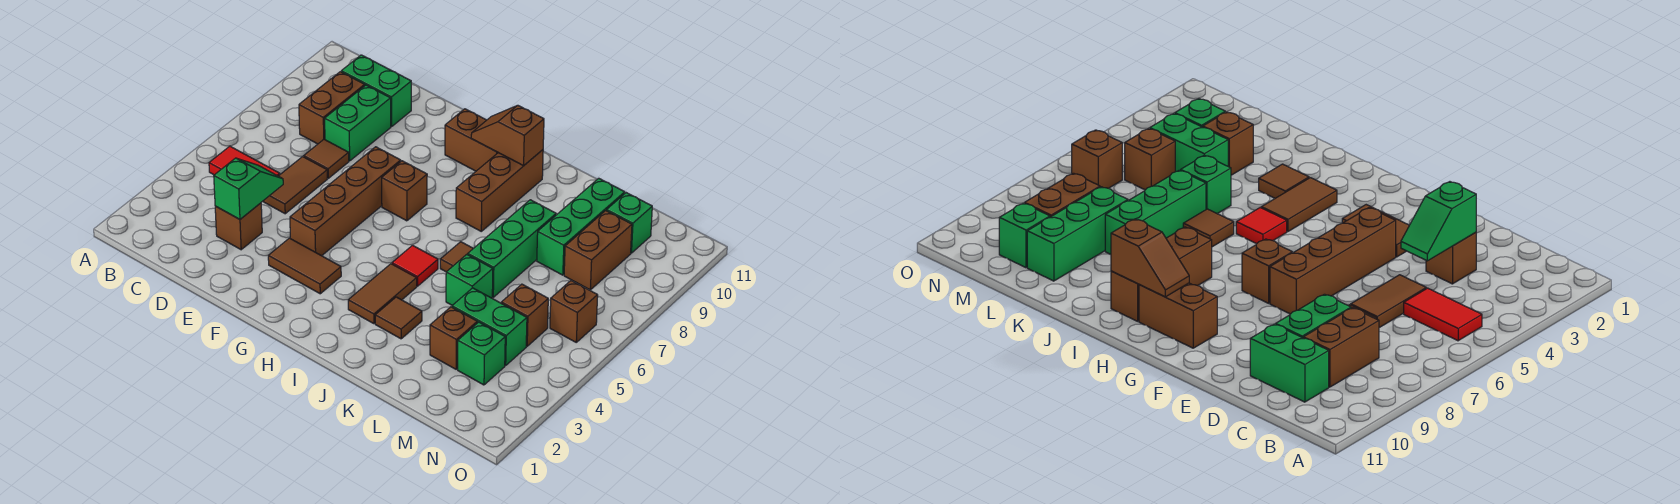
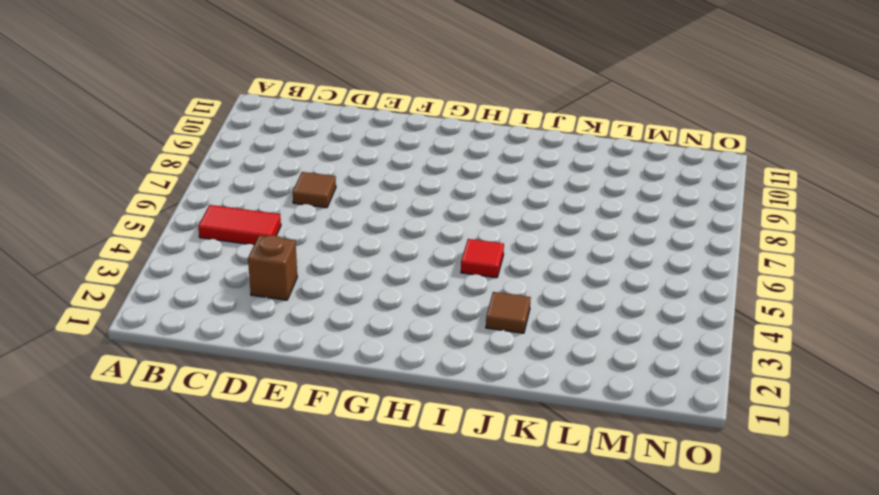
none -> brown brick C8:C9 level 1
none -> green brick C10:D10 level 1
none -> brown tile D5:D6 level 1

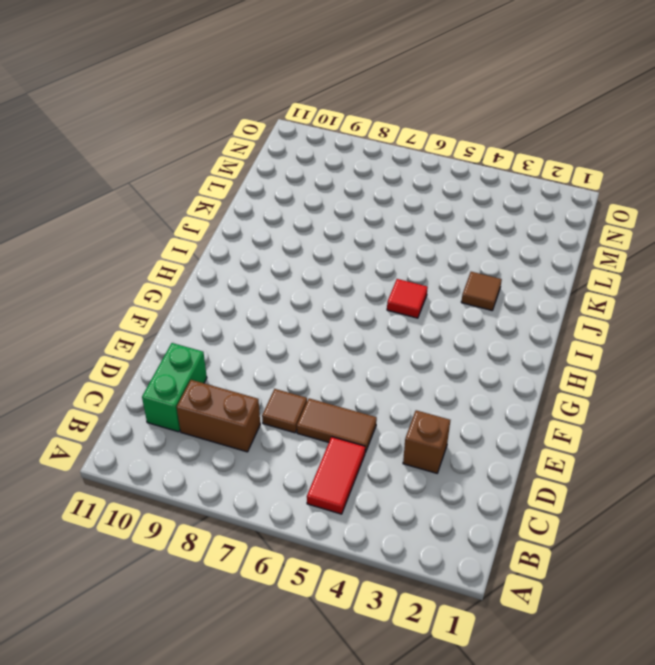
none -> green brick D8:D9 level 1
none -> brown tile F3:G3 level 1
none -> brown brick F4:F7 level 1

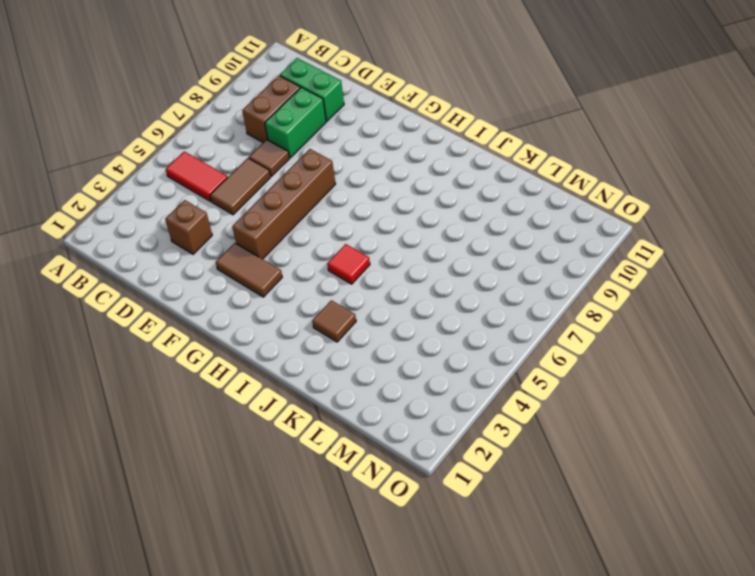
none -> brown brick G7 level 1
none -> brown brick G10:H10 level 1
none -> brown tile I3:I4 level 1

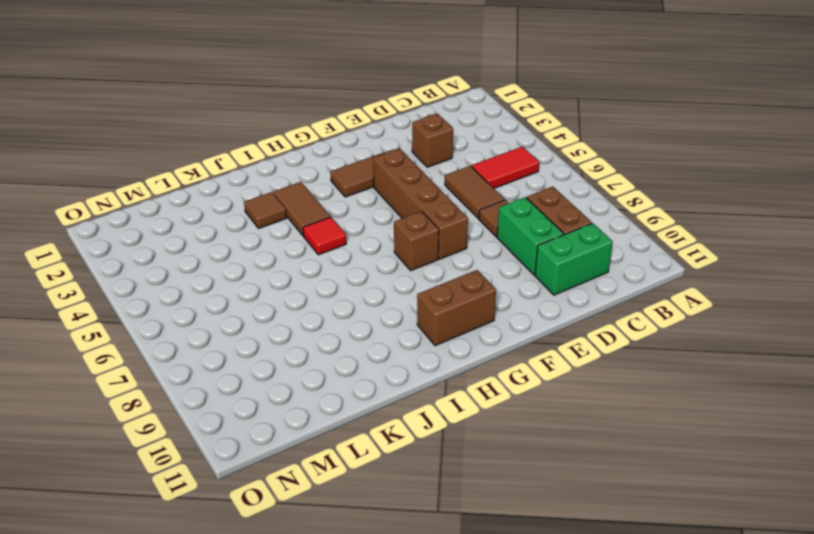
none -> brown brick I8:I10 level 1
none -> brown tile J6 level 1
none -> green brick K5 level 1

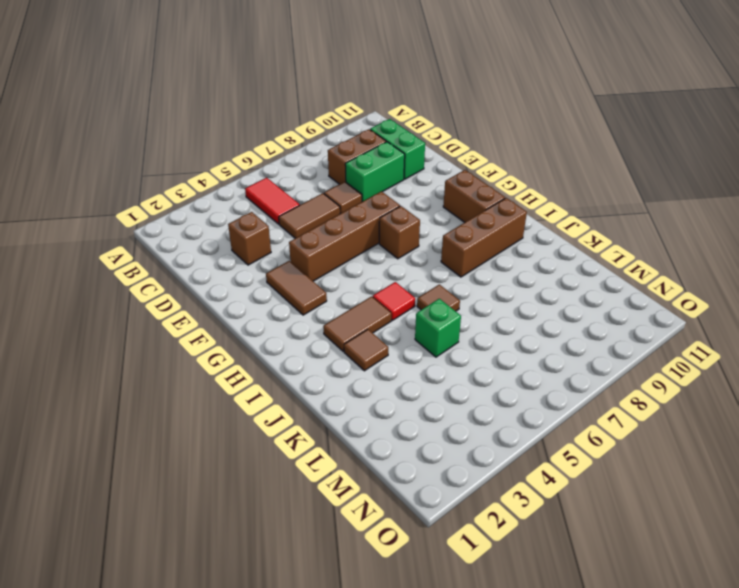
none -> green brick K6:K8 level 1
none -> brown brick L3 level 1
none -> green brick L4:M4 level 1

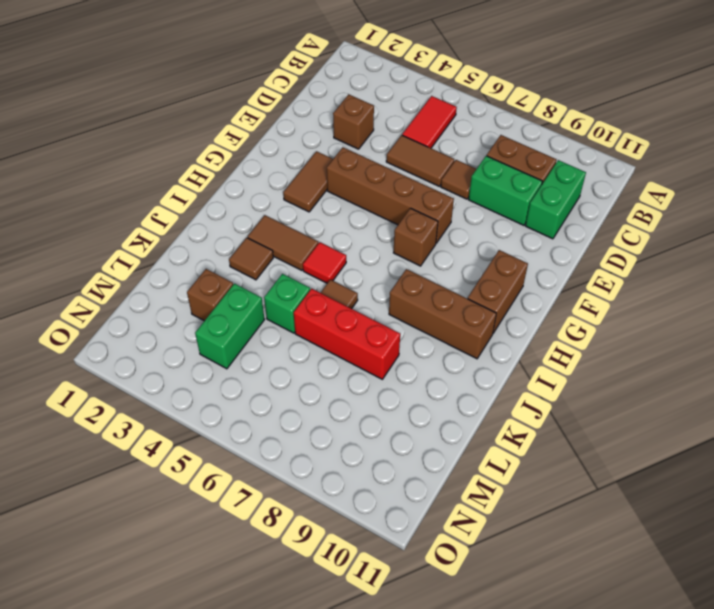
red brick K6:K8 level 1 -> green brick K6:K8 level 1
none -> green brick L8:L10 level 1
none -> green brick M3 level 1
none -> brown brick M5 level 1

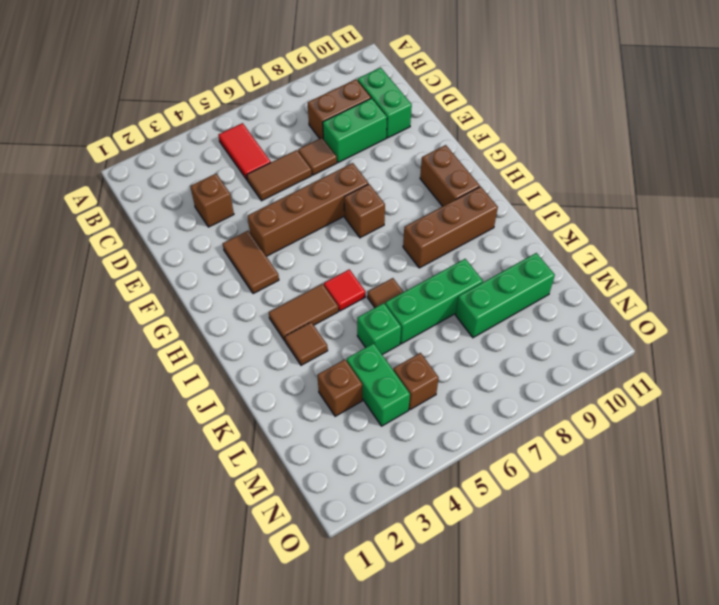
none -> green brick M3 level 1
none -> brown brick M8:M9 level 1
none -> green brick M10 level 1

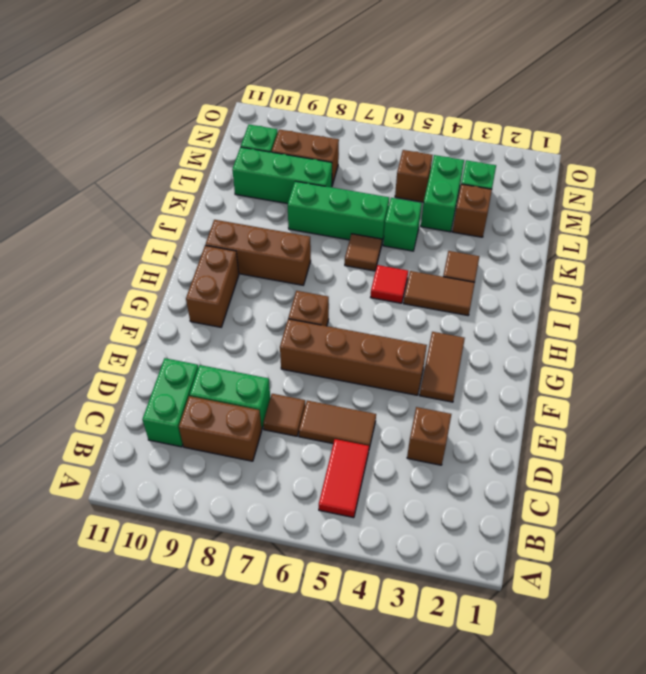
none -> brown brick N6 level 1
none -> green slope D3:D4 level 2 top 3
none -> brown slope H10:I10 level 2 top I

